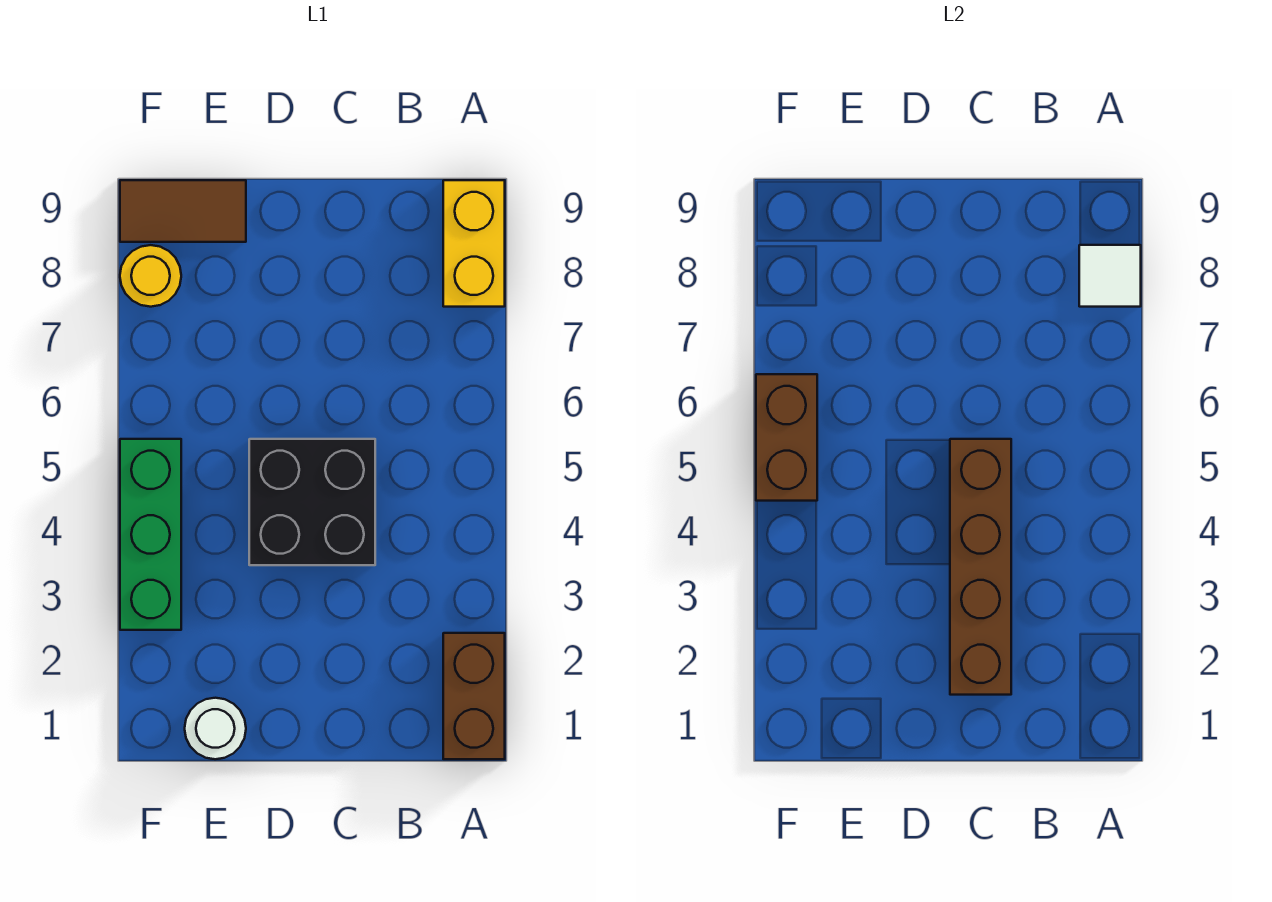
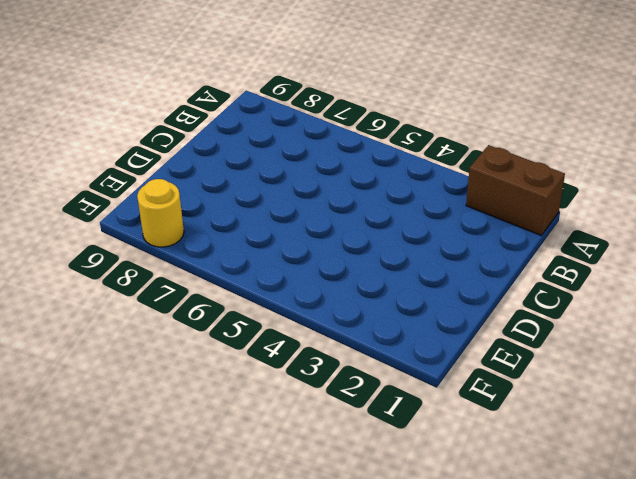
none -> yellow brick A8:A9 level 1
none -> black brick C4:D5 level 1

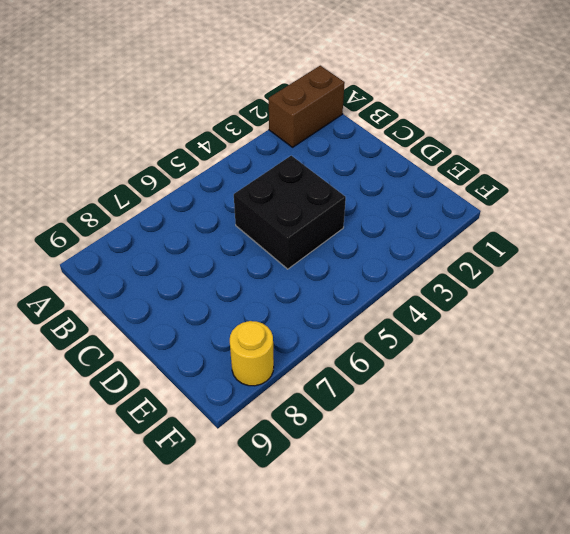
none -> yellow brick A8:A9 level 1
none -> white round brick E1 level 1

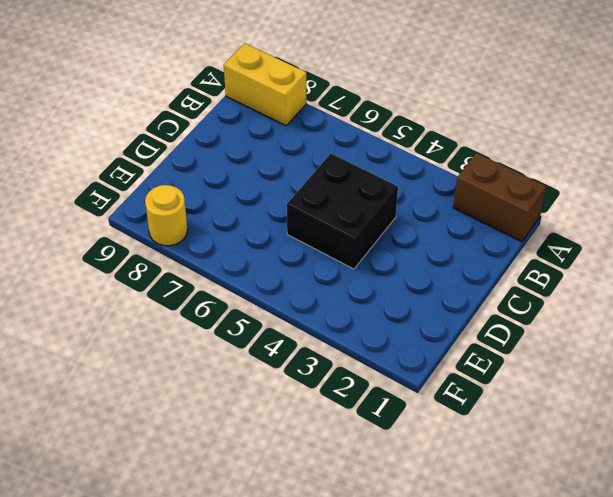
none -> white round brick E1 level 1
none -> brown tile E9:F9 level 1

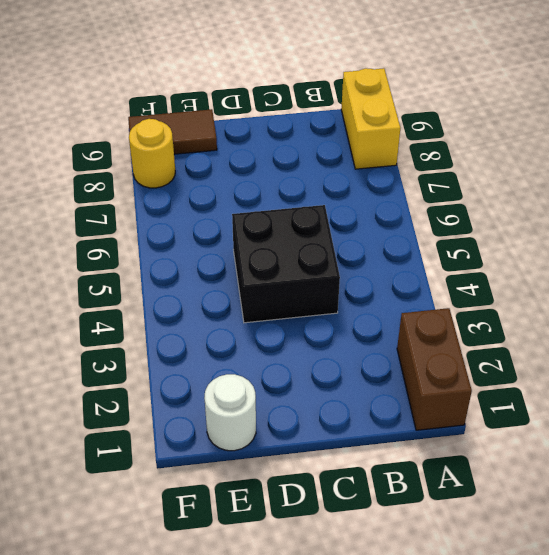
none -> green brick F3:F5 level 1
none -> white tile A8 level 2

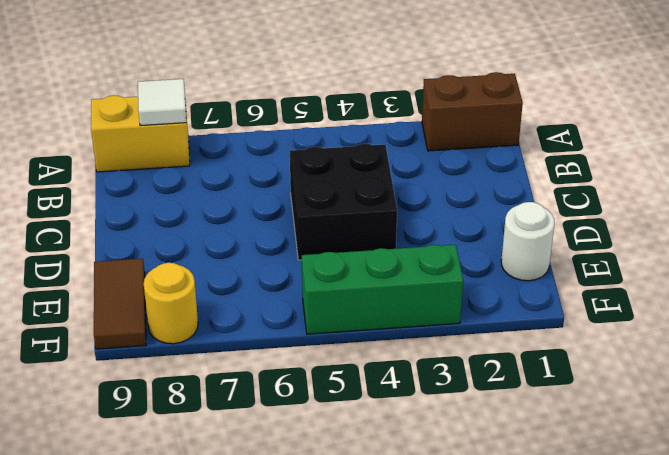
none -> brown brick C2:C5 level 2
none -> brown brick F5:F6 level 2

